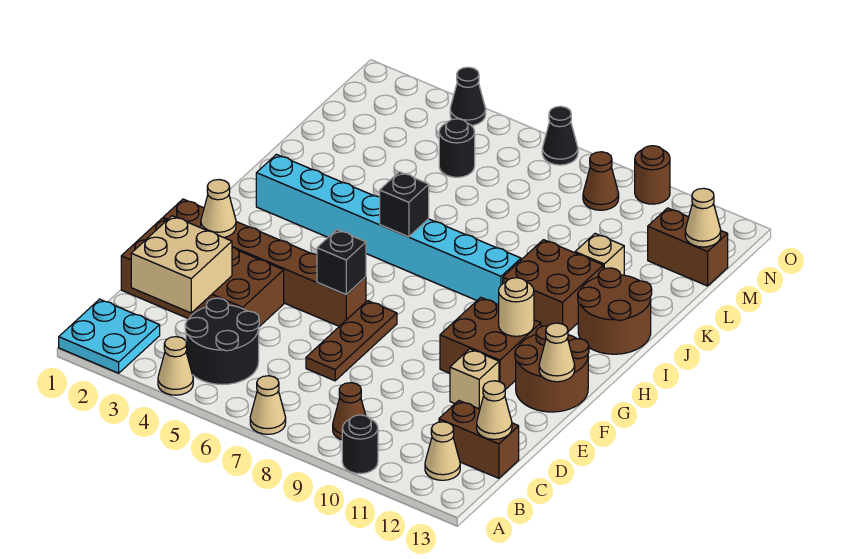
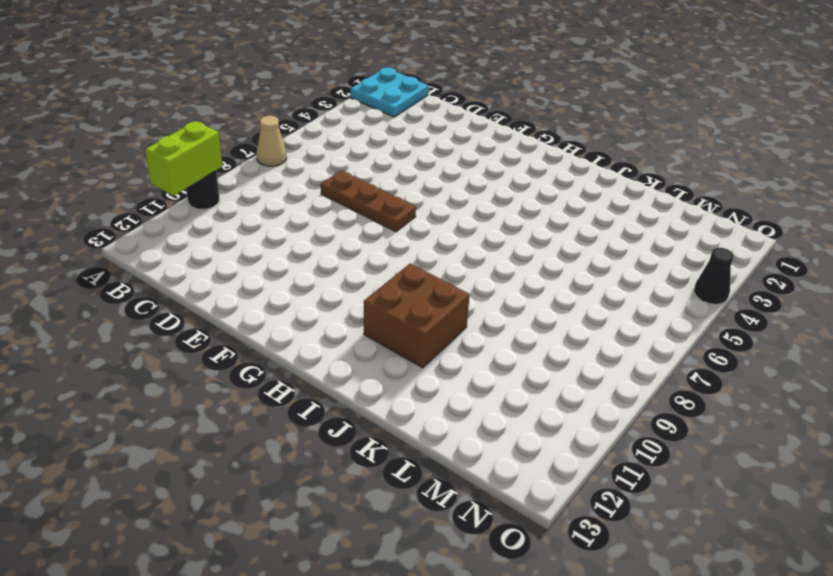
lime brick A10:A11 level 2 -> none
none -> tan cone A4 level 1
none -> black round brick B4:C5 level 1
none -> brown cone B9 level 1
none -> tan cone B12 level 1

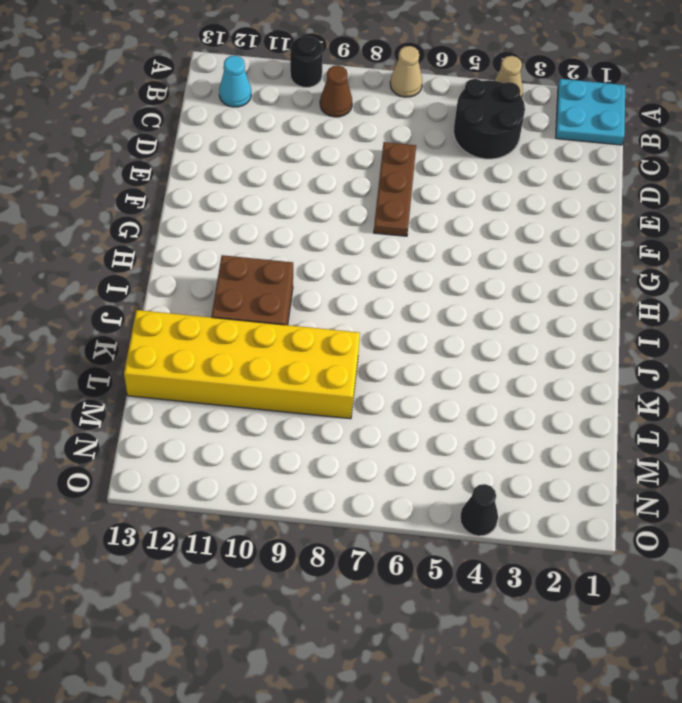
cyan cone B12 level 1 -> tan cone B12 level 1
yellow brick K8:L13 level 1 -> tan brick K11 level 1
none -> brown brick C12:C13 level 1
none -> brown brick D1:E4 level 1
none -> tan brick E11 level 1
none -> brown brick F1:F6 level 1

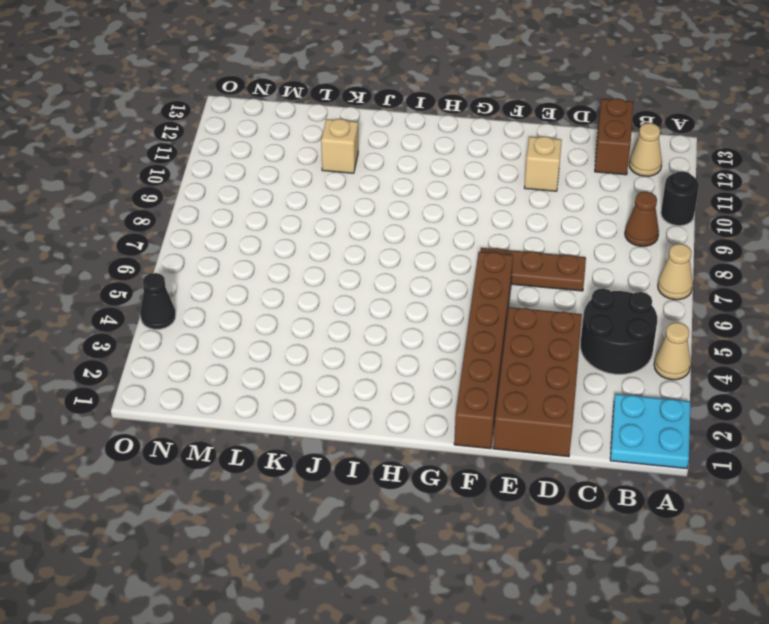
none -> brown brick F10:G11 level 1
none -> brown round brick F12:G13 level 1
none -> cyan brick I2:I9 level 1
none -> brown brick I10:J11 level 1

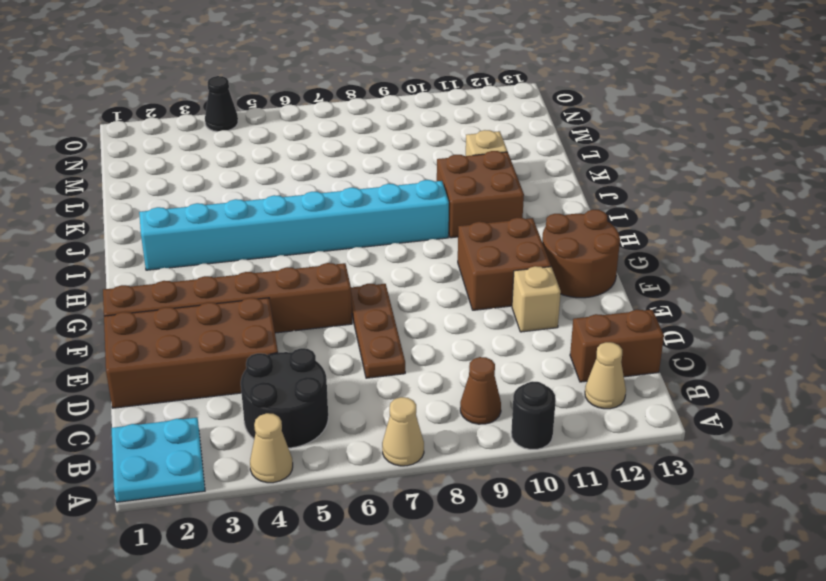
none -> brown round brick I12:J13 level 1
none -> black round brick M5 level 1
none -> brown brick M12:M13 level 1
none -> brown cone N9 level 1

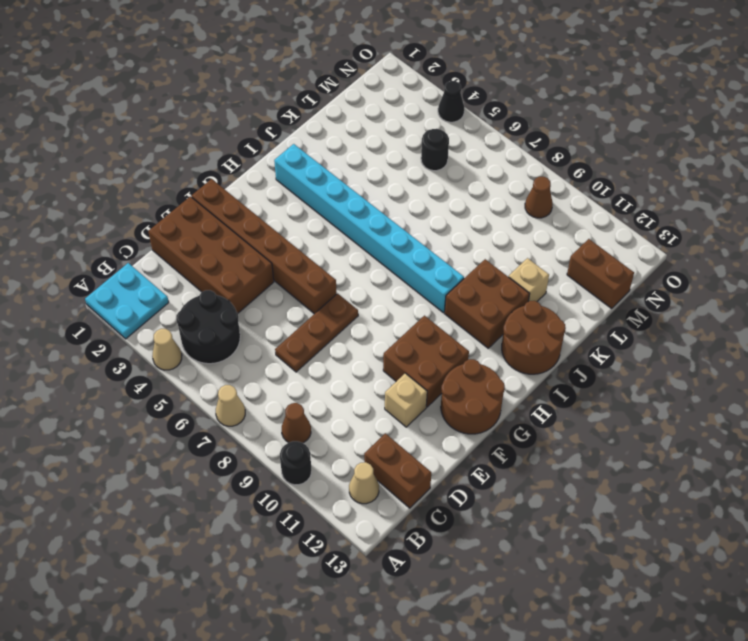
none -> black cone O7 level 1
none -> brown round brick O10 level 1
none -> tan brick C2:D3 level 2
none -> tan cone C13 level 2

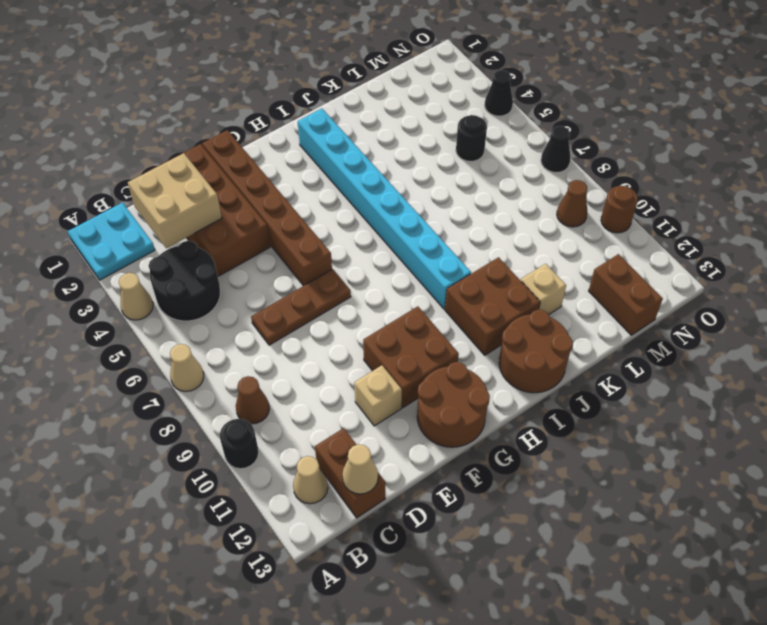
none -> tan cone F2 level 2
none -> black brick F6 level 2
none -> tan cone F13 level 2
none -> tan round brick G11 level 2

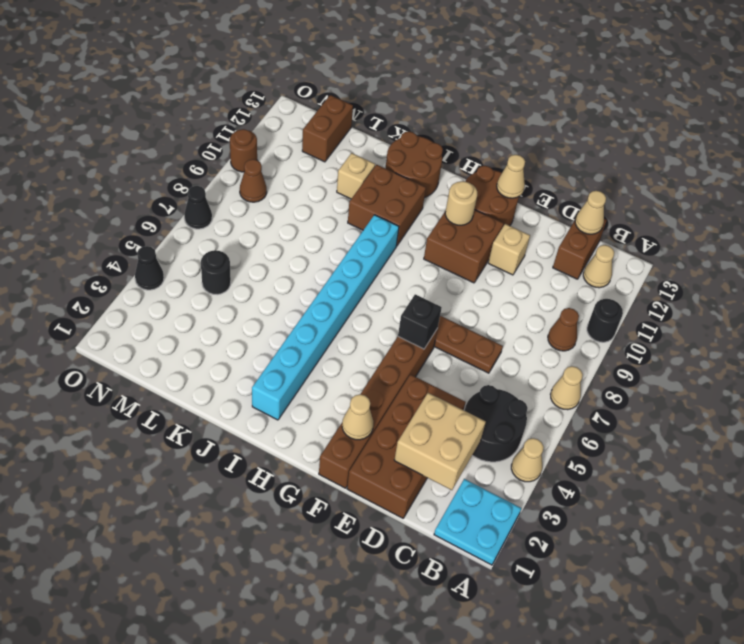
none -> black brick I6 level 2
none -> tan cone M13 level 2

